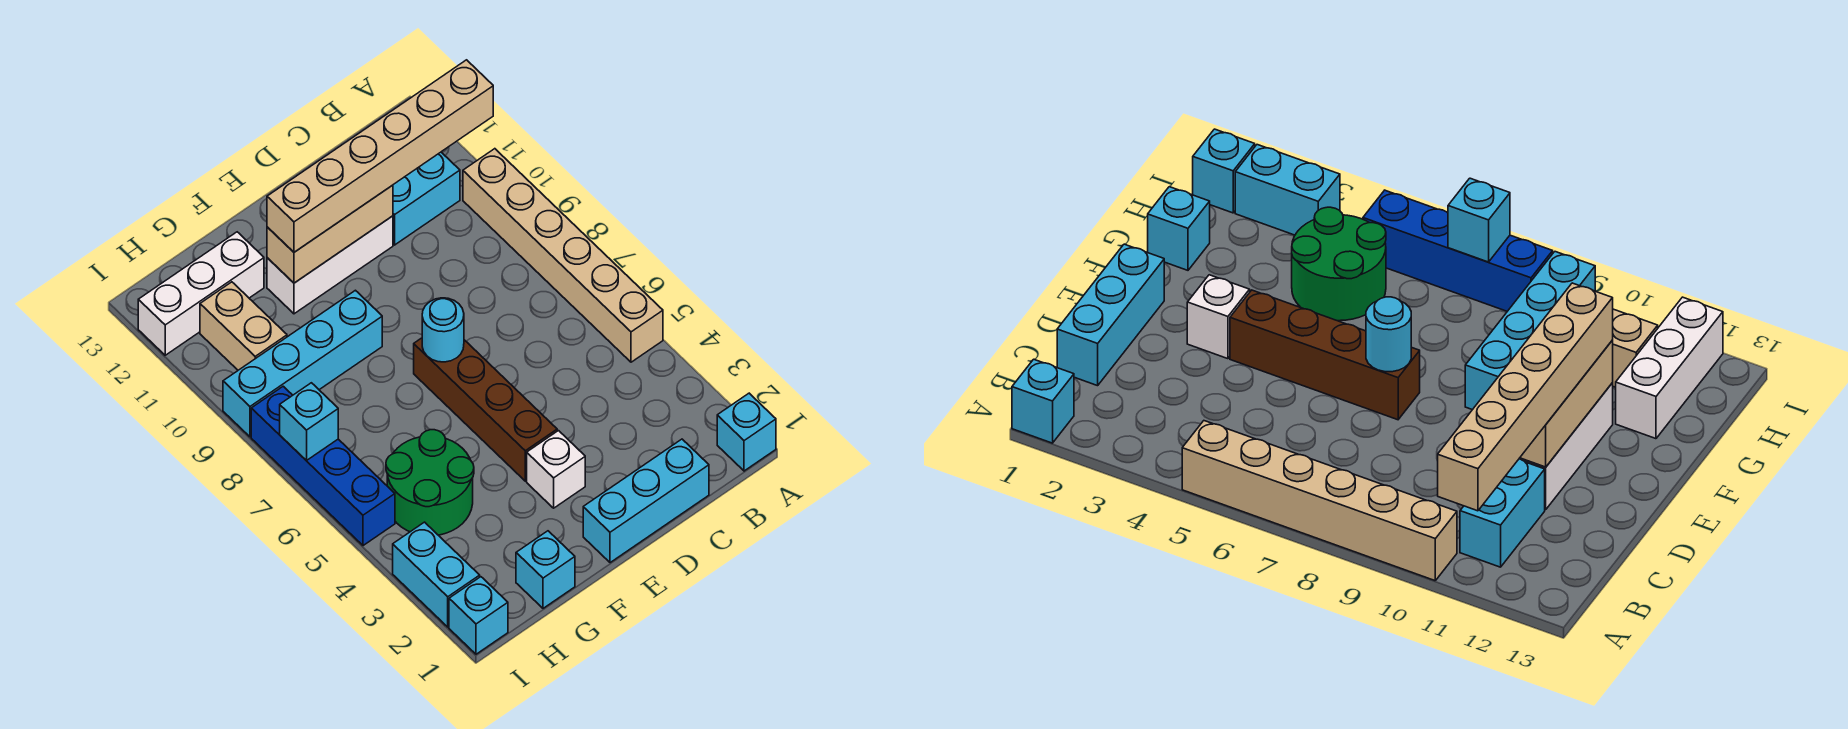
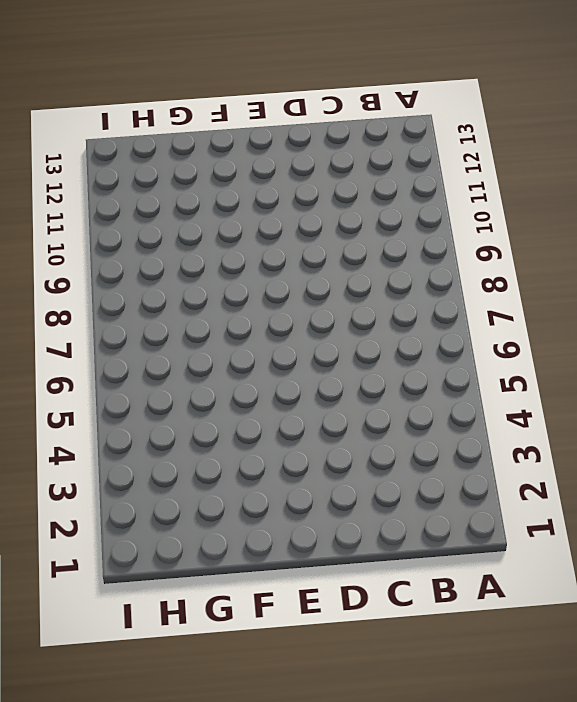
none -> cyan brick A1 level 1
none -> tan brick A5:A10 level 1
none -> cyan brick B11:C11 level 1

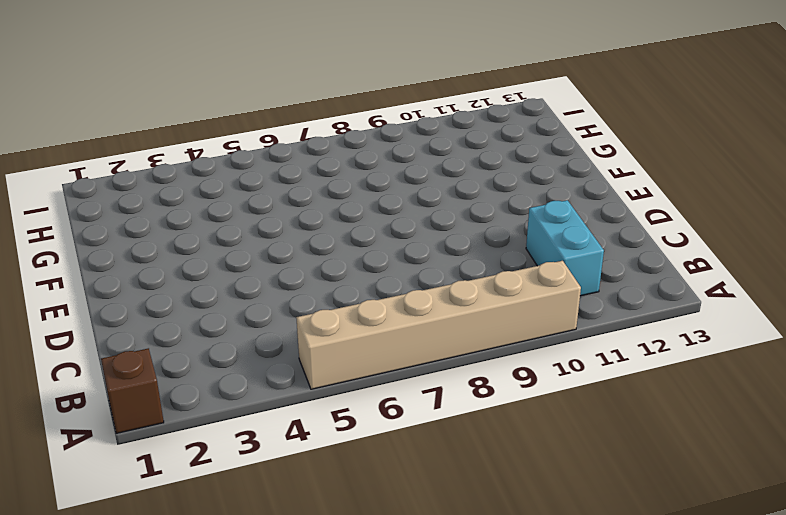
brown brick A1 level 1 -> cyan brick A1 level 1
none -> cyan brick C1:E1 level 1
none -> white brick D11:F11 level 1
none -> white brick E3 level 1

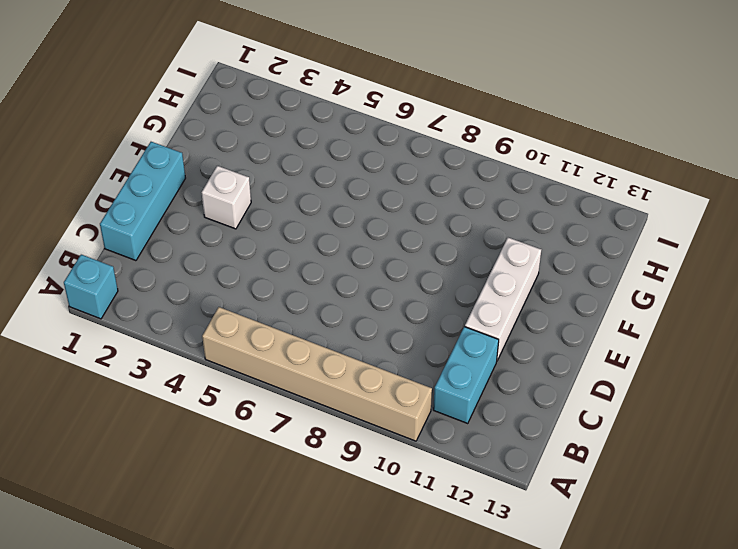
none -> brown brick E4:E7 level 1
none -> cyan brick F9:I9 level 1
none -> cyan brick G1 level 1

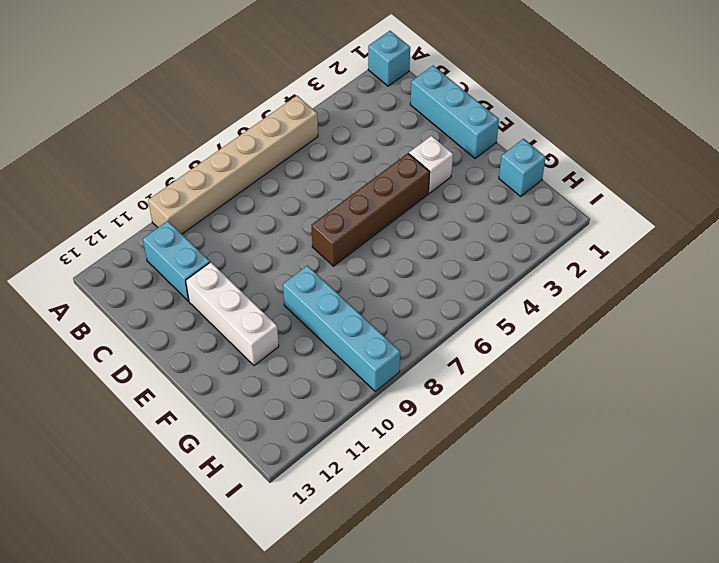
none -> green round brick G4:H5 level 1
none -> white brick G12:I12 level 1
none -> tan brick H10:H11 level 1

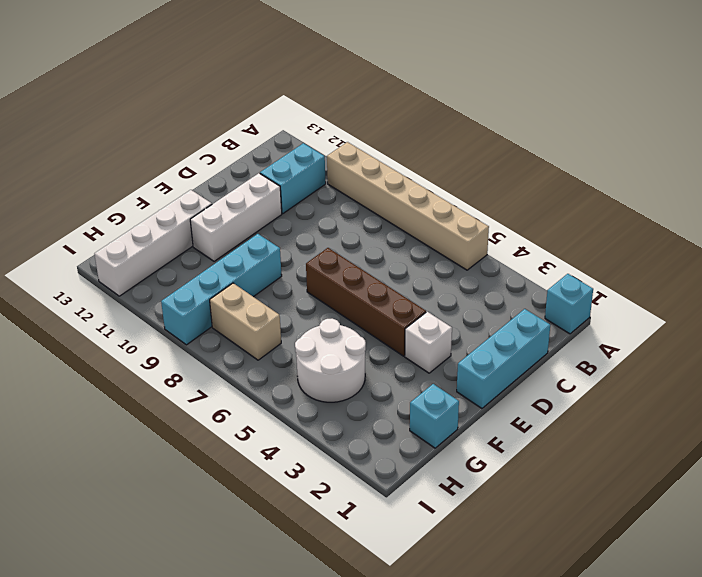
white brick F12:I12 level 1 -> white brick G12:I12 level 1
white round brick G4:H5 level 1 -> green round brick G4:H5 level 1
tan brick H7:H8 level 1 -> tan brick H10:H11 level 1
none -> cyan brick I1 level 1
none -> cyan brick I2:I3 level 1
none -> blue brick I5:I8 level 1

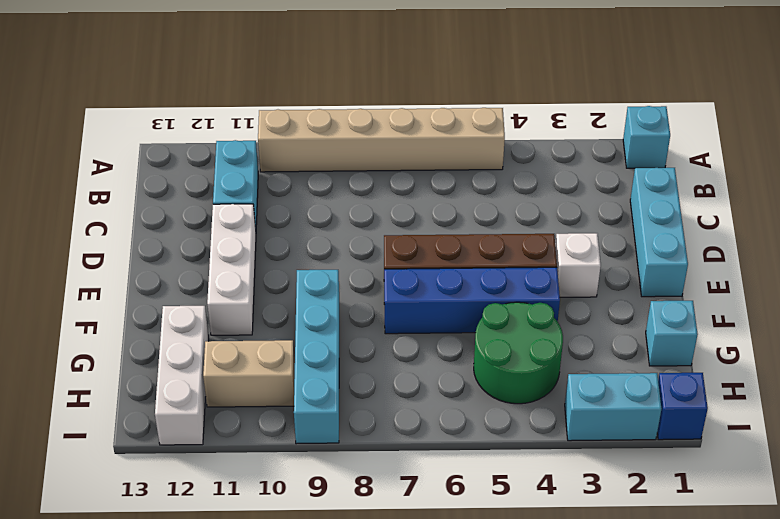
blue brick F4:F7 level 1 -> blue brick I5:I8 level 1
blue brick I1 level 1 -> cyan brick I1 level 1
none -> tan brick D11:F11 level 2
none -> cyan round brick E7 level 2
none -> cyan brick I7 level 2

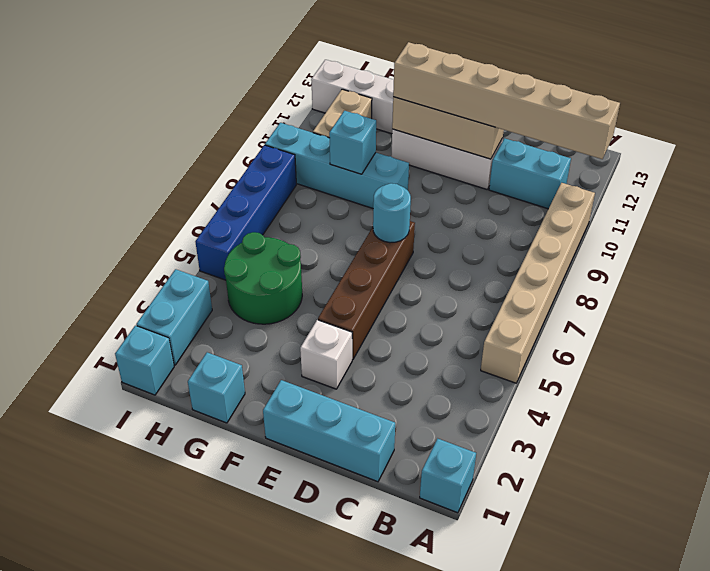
cyan brick G9 level 2 -> cyan brick I7 level 2

